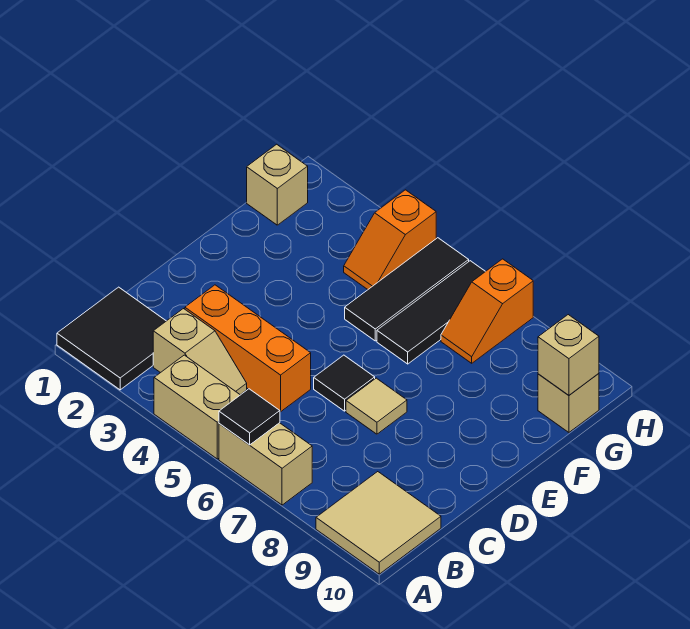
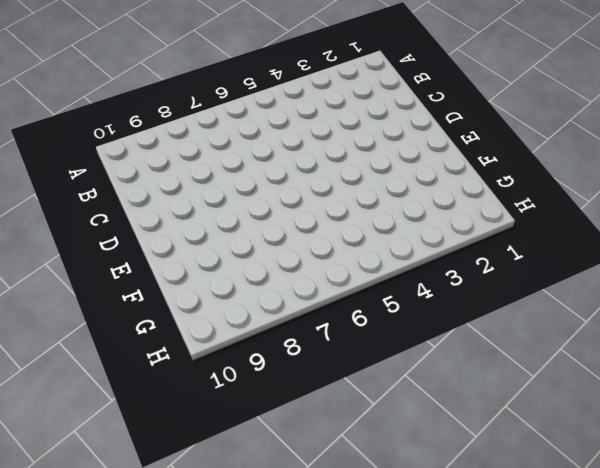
none -> black tile A1:B2 level 1
none -> tan brick A4:A5 level 1
none -> tan brick A6:A7 level 1

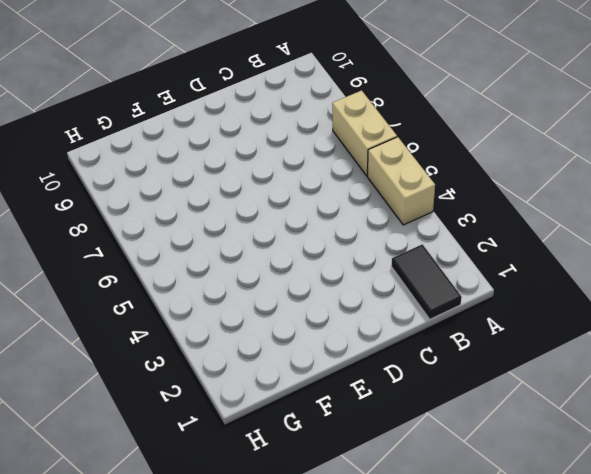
black tile B1:B2 level 1 -> black tile A1:B2 level 1
none -> tan tile A9:B10 level 1
none -> tan slope B3:B4 level 1 top 3
none -> orange brick C3:C5 level 1

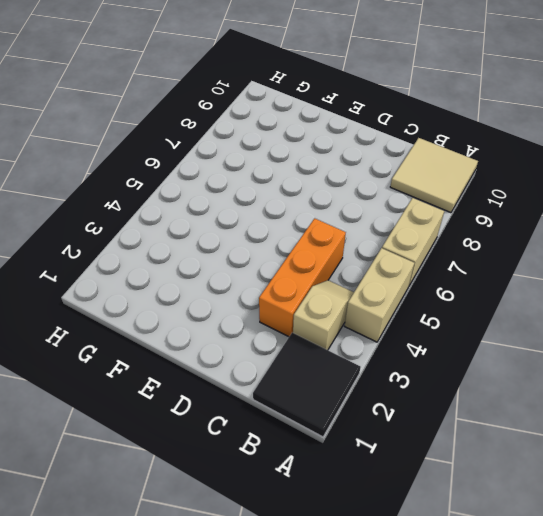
none -> black tile D6 level 1
none -> tan tile D7 level 1
none -> black tile F5:H5 level 1

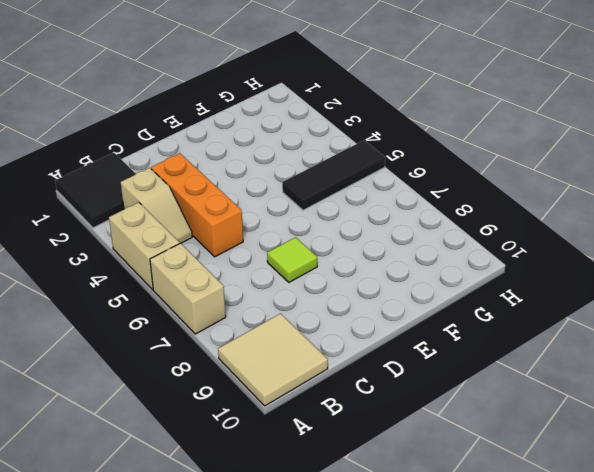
lime tile D7 level 1 -> tan tile D7 level 1
none -> black tile D6 level 1
none -> black tile F6:H6 level 1
none -> tan brick G1 level 1

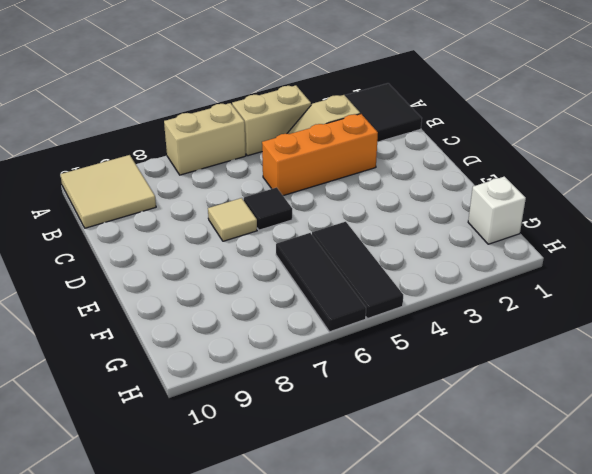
white brick G1 level 1 -> tan brick G1 level 1
none -> orange slope G4:H4 level 1 top H
none -> orange slope G7:H7 level 1 top H
none -> tan brick G10 level 1

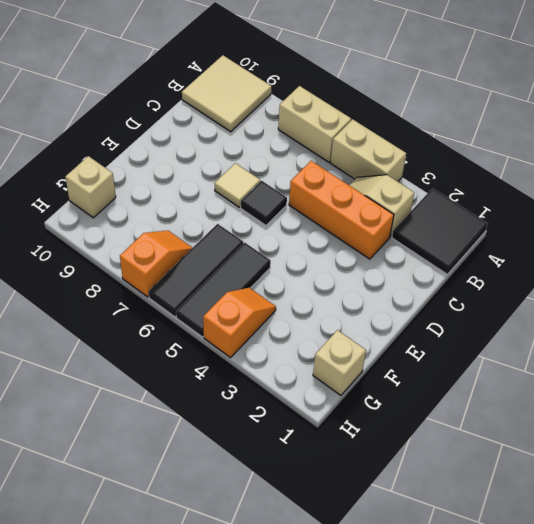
none -> black tile A6 level 2
none -> tan brick G10 level 2

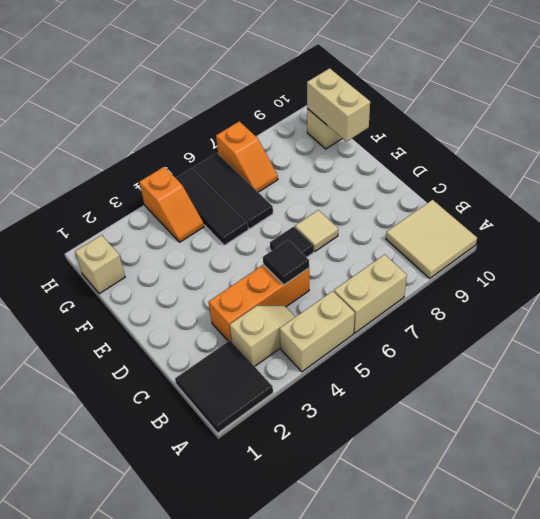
black tile C5 level 2 -> black tile A6 level 2
tan brick F10:G10 level 2 -> tan brick G10 level 2

